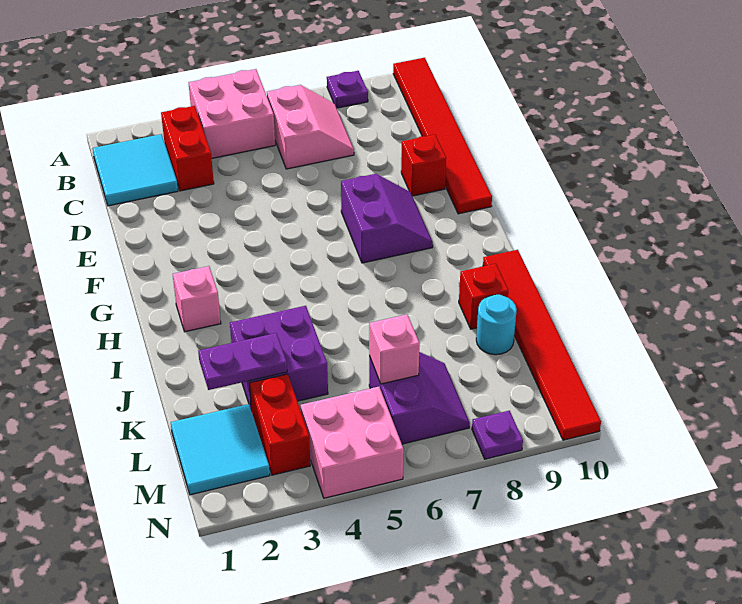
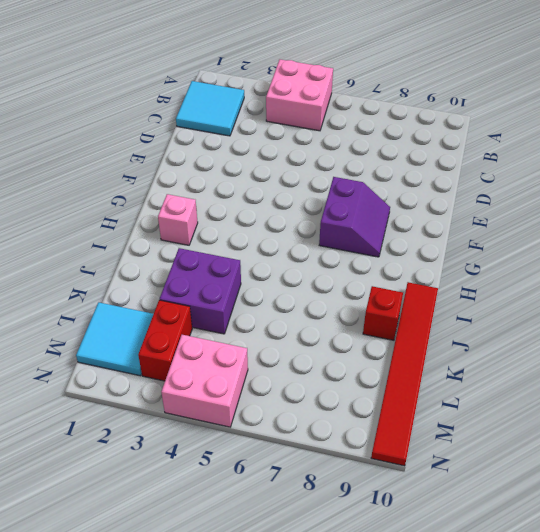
none -> purple plate A8 level 1
none -> red tile A10:F10 level 1
none -> red brick B3:C3 level 1

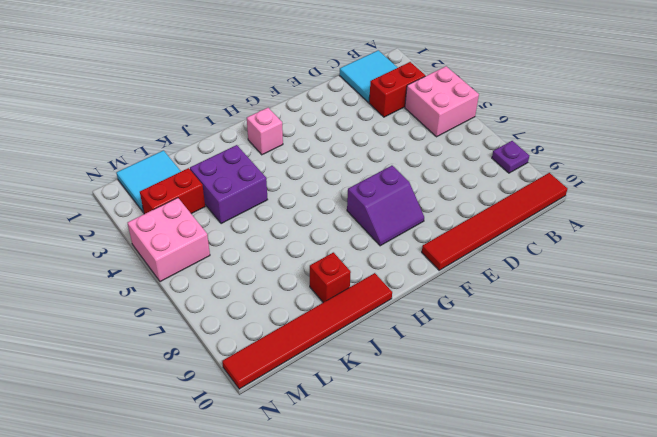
none -> pink slope B6:C7 level 1 top 6
none -> red brick E9 level 1
none -> cyan round brick K9 level 1

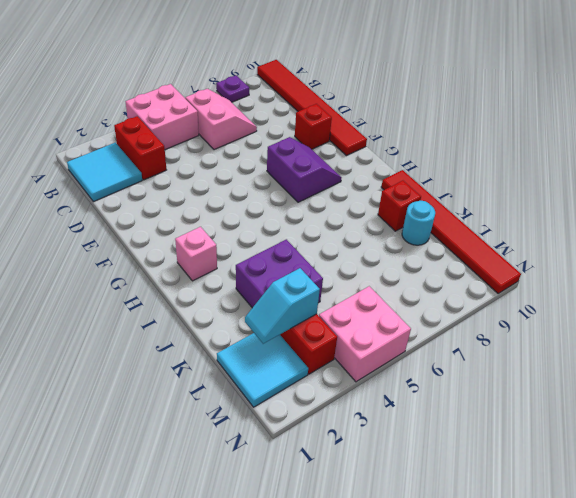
cyan slope L2:L3 level 2 top 3 -> none
none -> purple slope L6:M7 level 1 top 6
none -> purple plate N8 level 1
none -> purple plate K2:K3 level 2

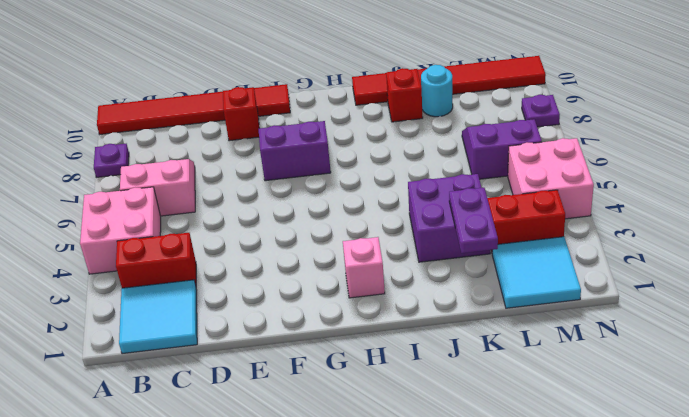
none -> pink brick L6 level 2

